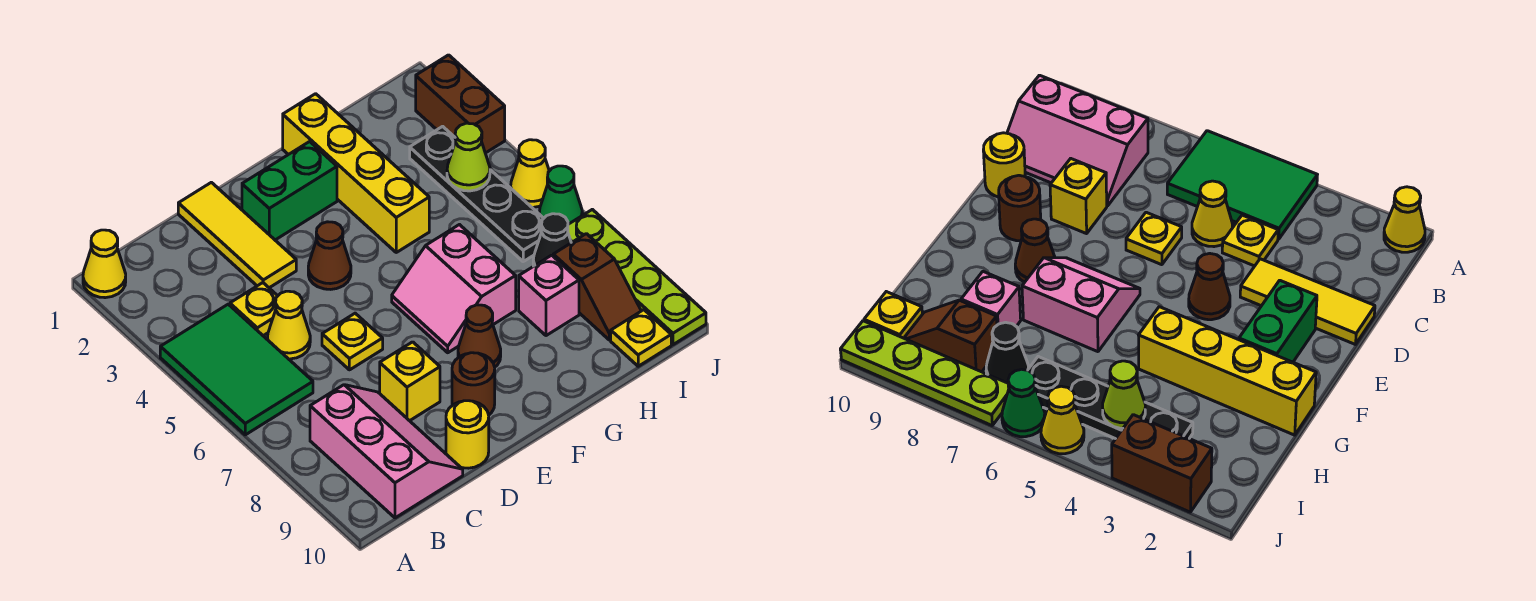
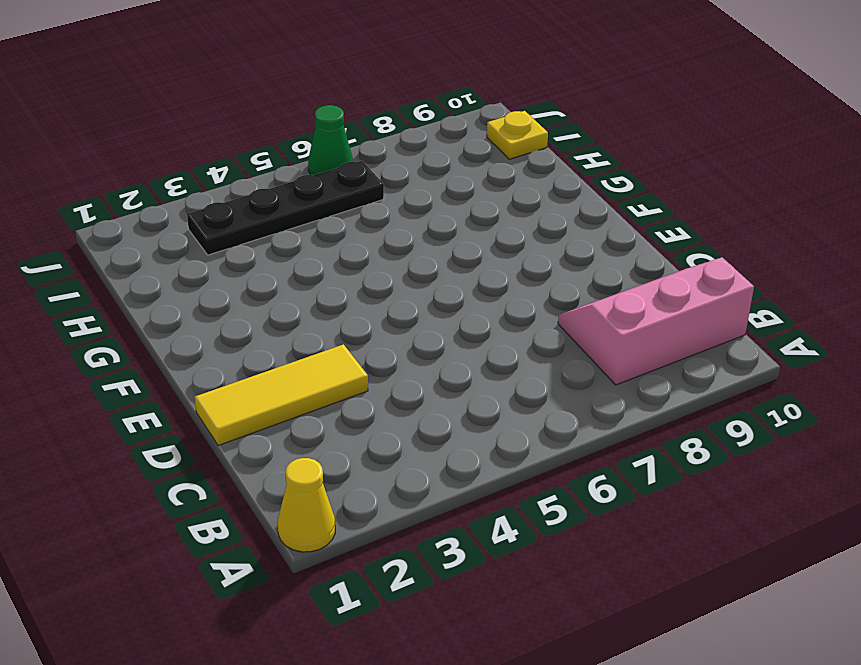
none -> green tile A4:B6 level 1
none -> yellow plate C4 level 1
none -> yellow cone C5 level 1

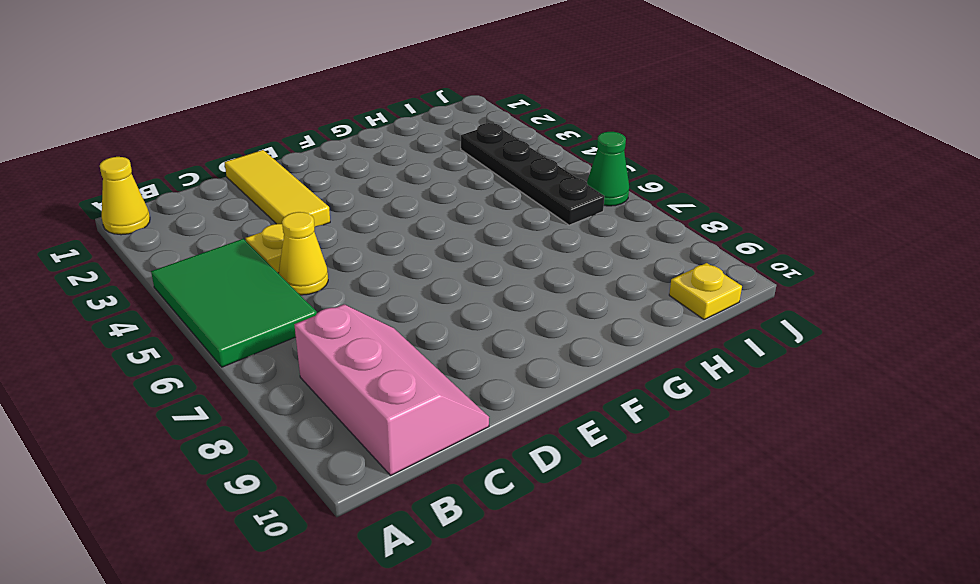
none -> yellow plate D6 level 1
none -> yellow brick D8 level 1
none -> yellow round brick D10 level 1

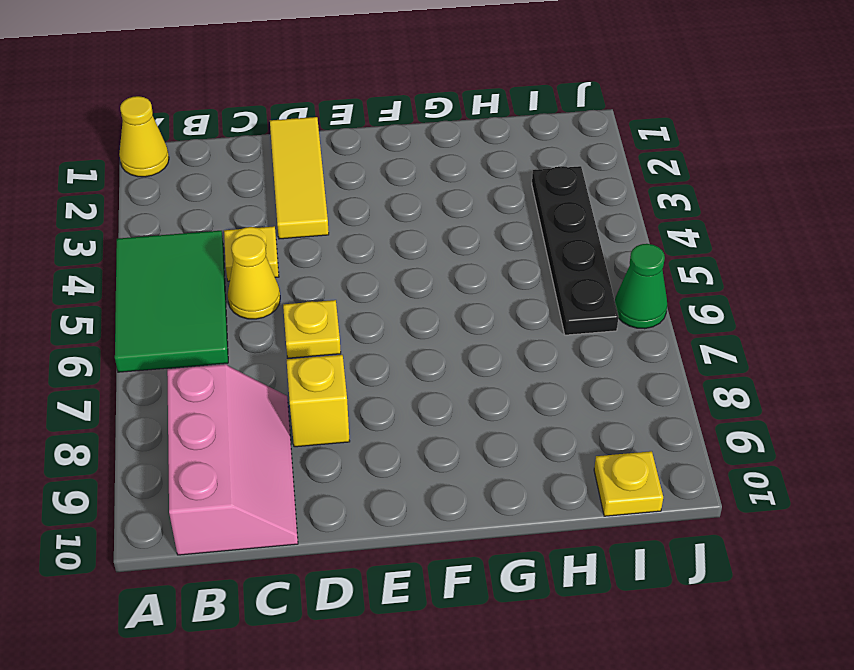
none -> yellow round brick D10 level 1
none -> green brick E2:F2 level 1
none -> brown cone E4 level 1

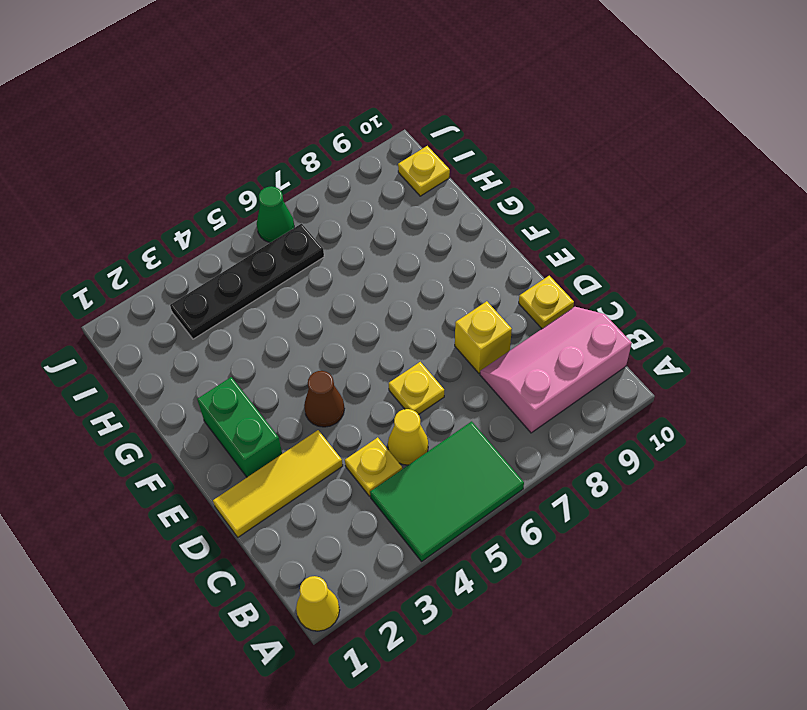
yellow plate D10 level 1 -> yellow round brick D10 level 1
none -> brown round brick E9 level 1
none -> pink slope F6:G7 level 1 top G
none -> brown cone F8 level 1

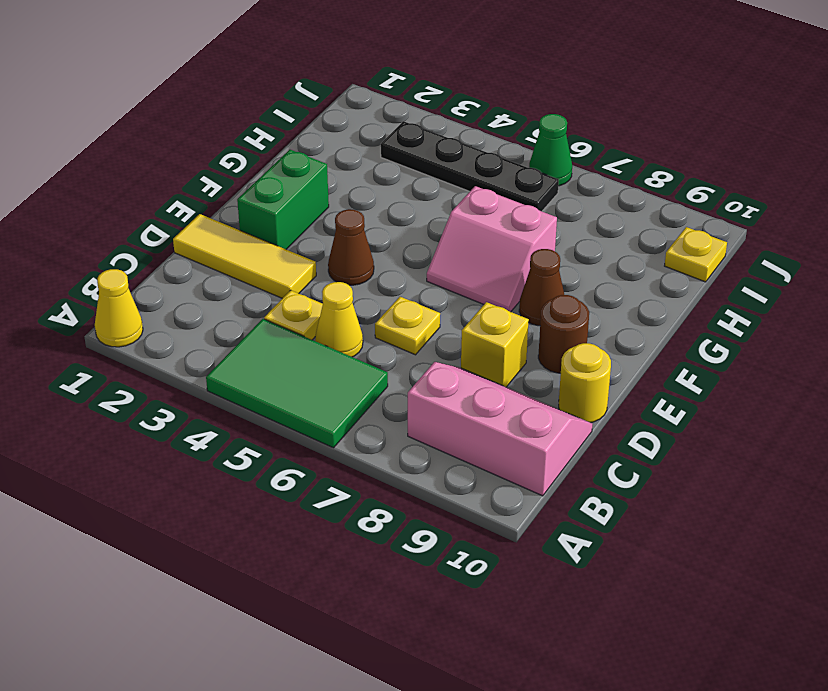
none -> yellow brick G1:G4 level 1
none -> pink brick H8 level 1
none -> black cone I7 level 1

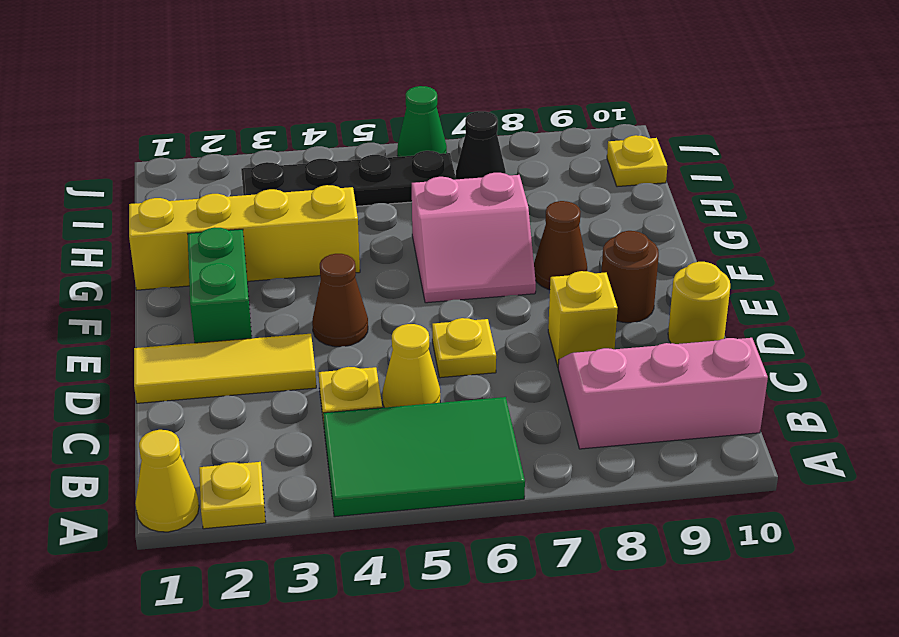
yellow plate A2 level 1 -> none
none -> pink brick H8 level 1
none -> brown slope I8:I9 level 1 top 8
none -> brown brick J2:J3 level 1

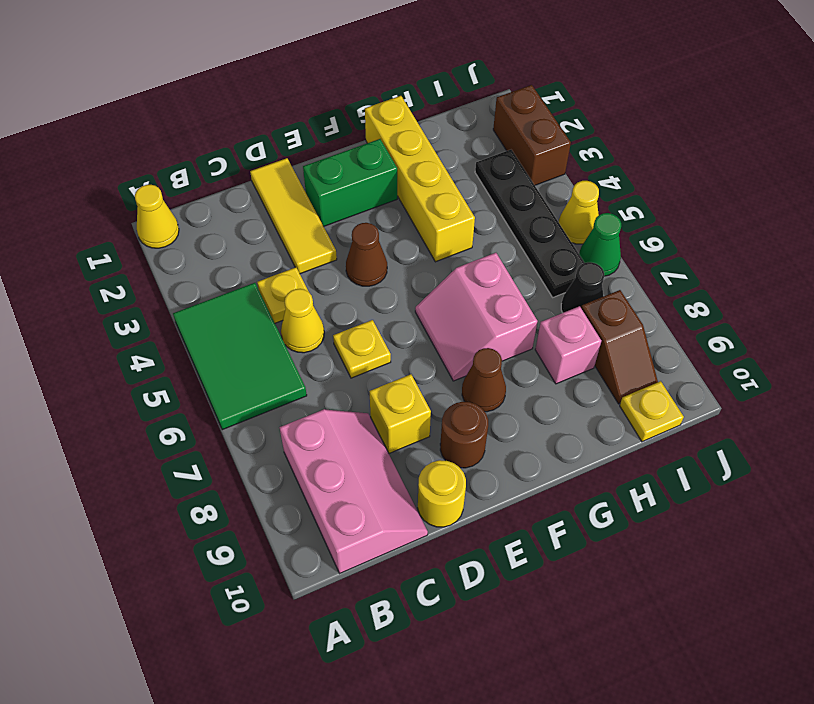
none -> lime plate J7:J10 level 1
none -> lime cone I4 level 2

